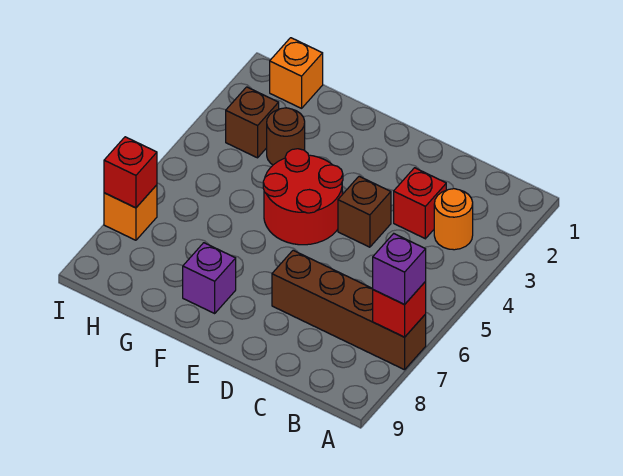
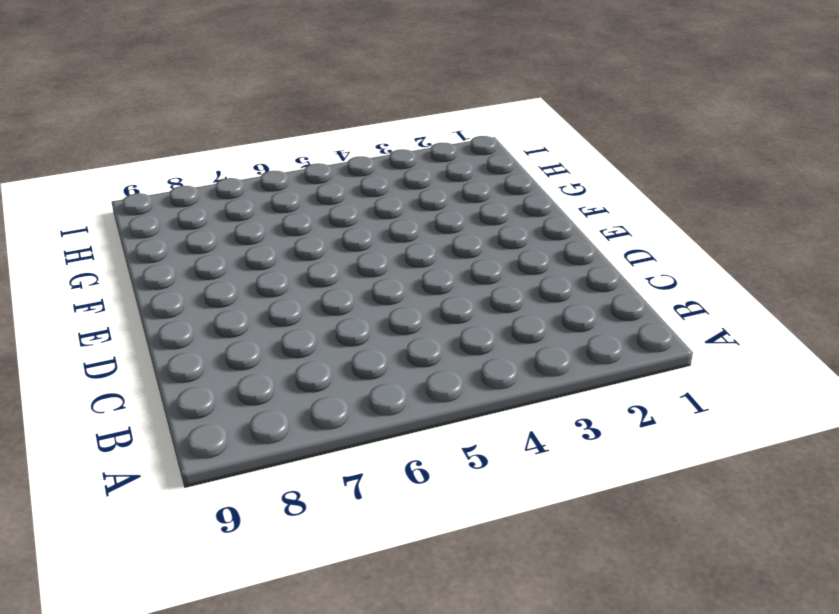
none -> brown brick A7:D7 level 1
none -> orange round brick B3 level 1
none -> red brick C3 level 1

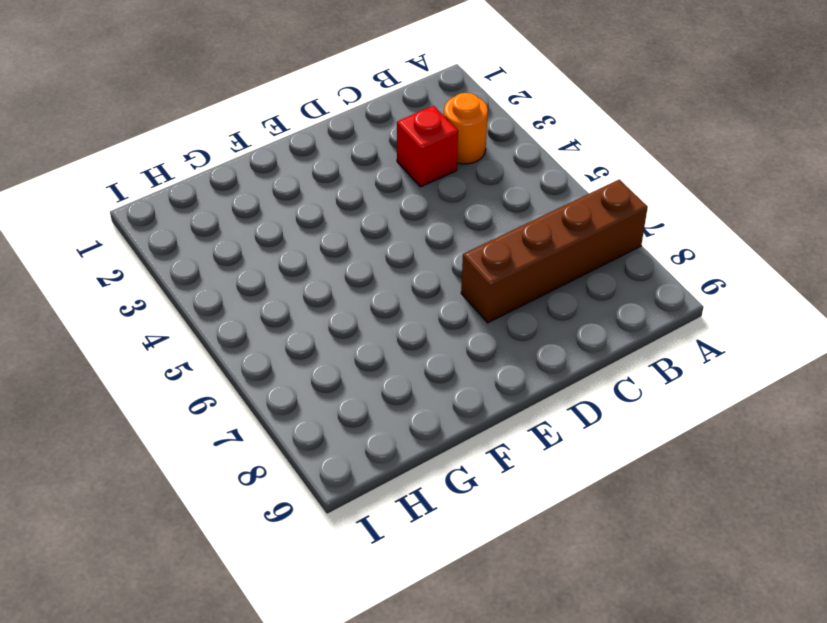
none -> brown brick D4 level 1
none -> red round brick E4:F5 level 1
none -> purple brick F8 level 1

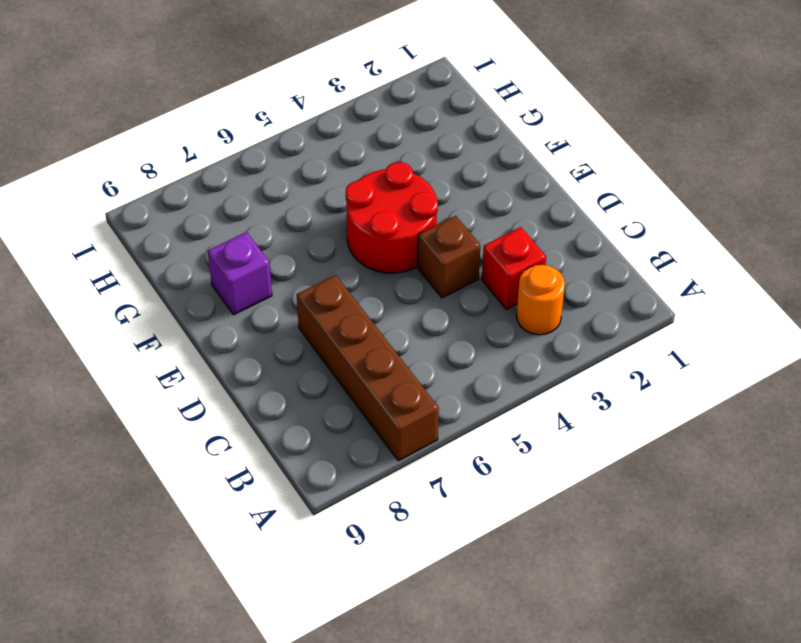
none -> brown round brick G3 level 1
none -> orange brick H1 level 1
none -> brown brick H3 level 1

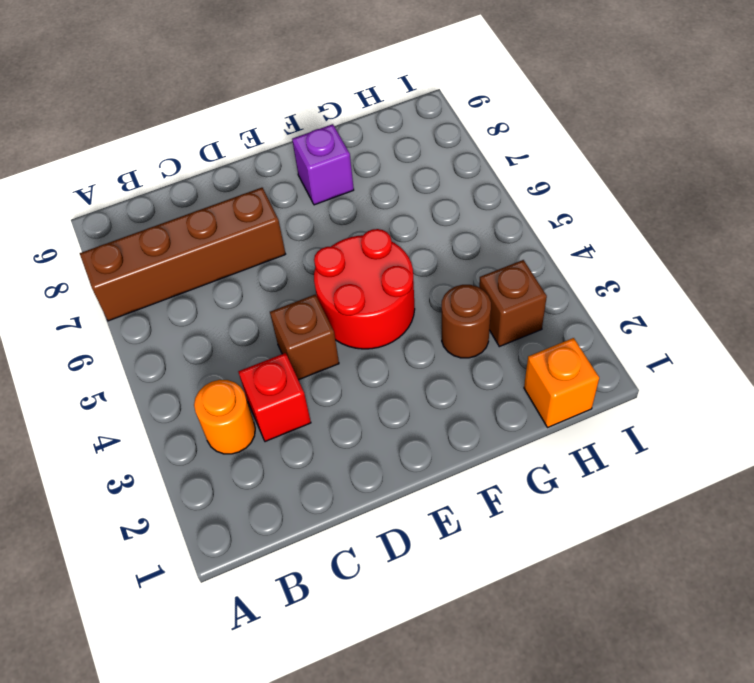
none -> orange brick I7 level 1
none -> red brick A7 level 2
none -> red brick I7 level 2

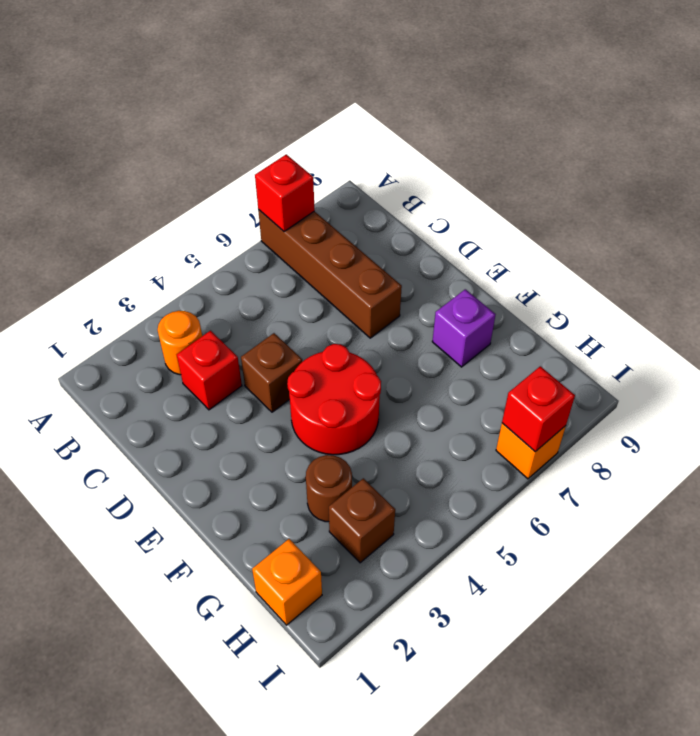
none -> purple brick A7 level 3

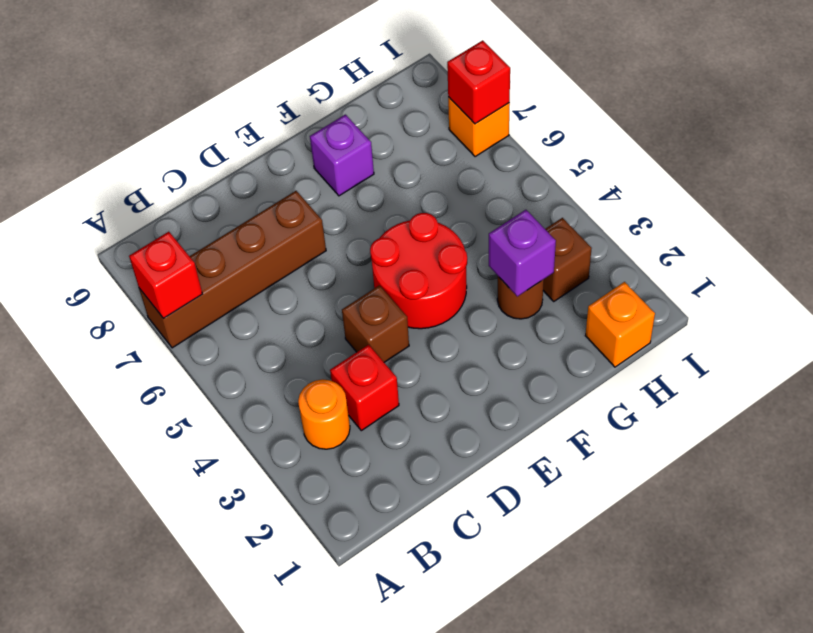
purple brick G3 level 2 -> purple brick A7 level 3

